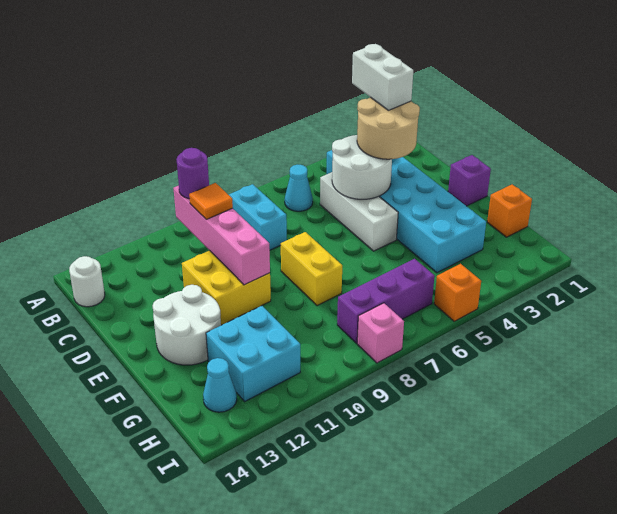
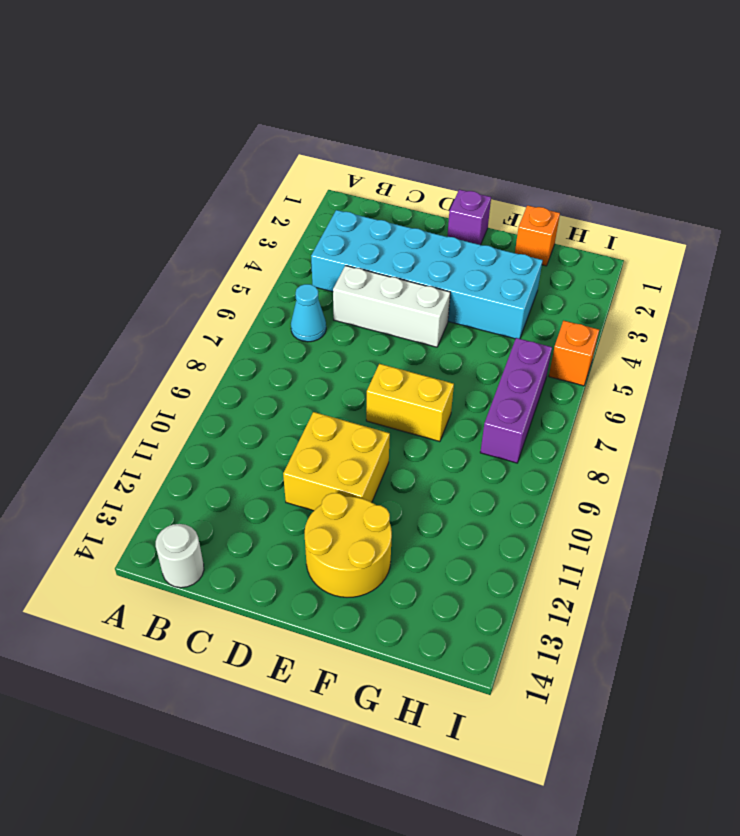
yellow round brick E12:F13 level 1 -> white round brick E12:F13 level 1
none -> cyan brick B8:C8 level 1
none -> cyan brick G11:H12 level 1
none -> cyan cone H13 level 1

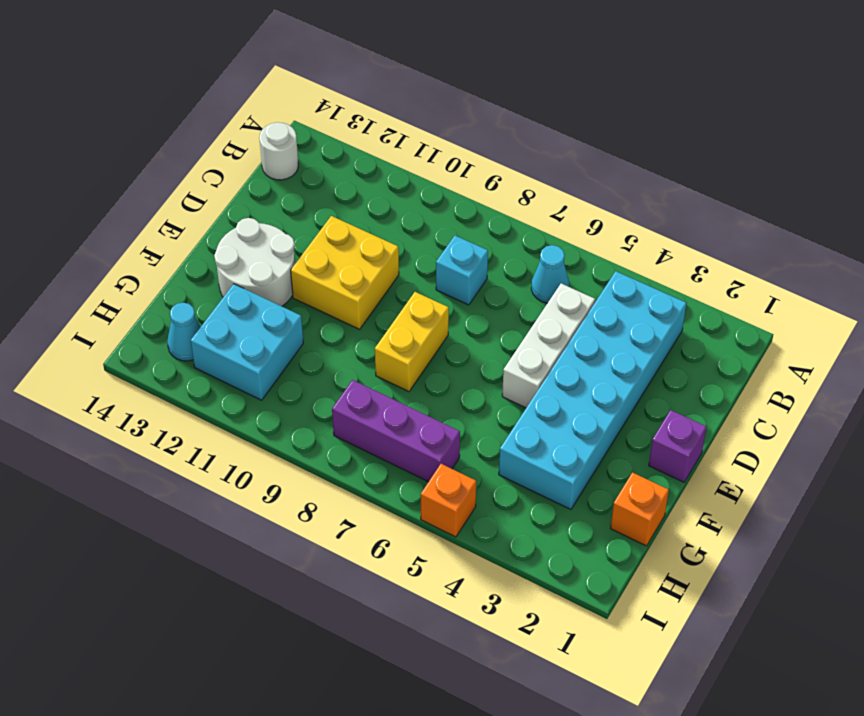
cyan brick C8 level 1 -> cyan brick B8:C8 level 1
none -> pink brick I8 level 1
none -> pink brick B10:E10 level 2
none -> white round brick C4:D5 level 2

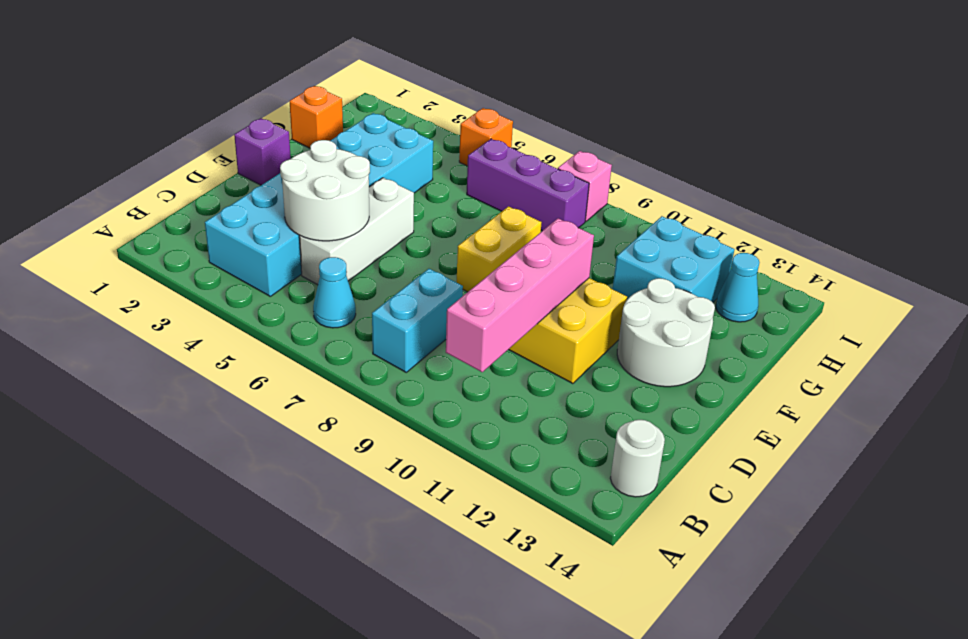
none -> purple round brick B10 level 3
none -> tan round brick C3:D4 level 3
none -> orange tile C10 level 3

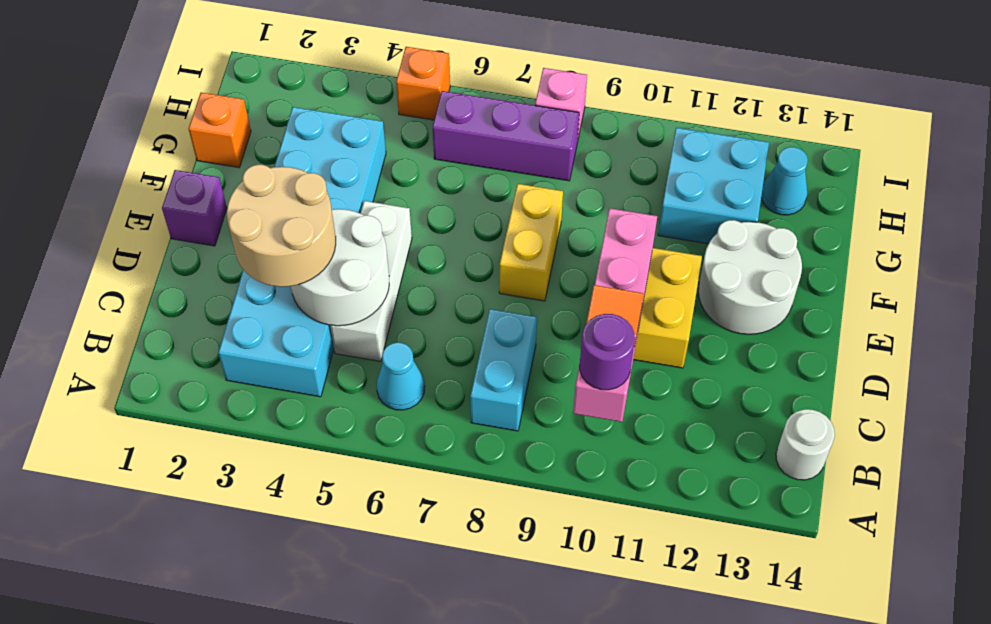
none -> white brick B3:C3 level 4

